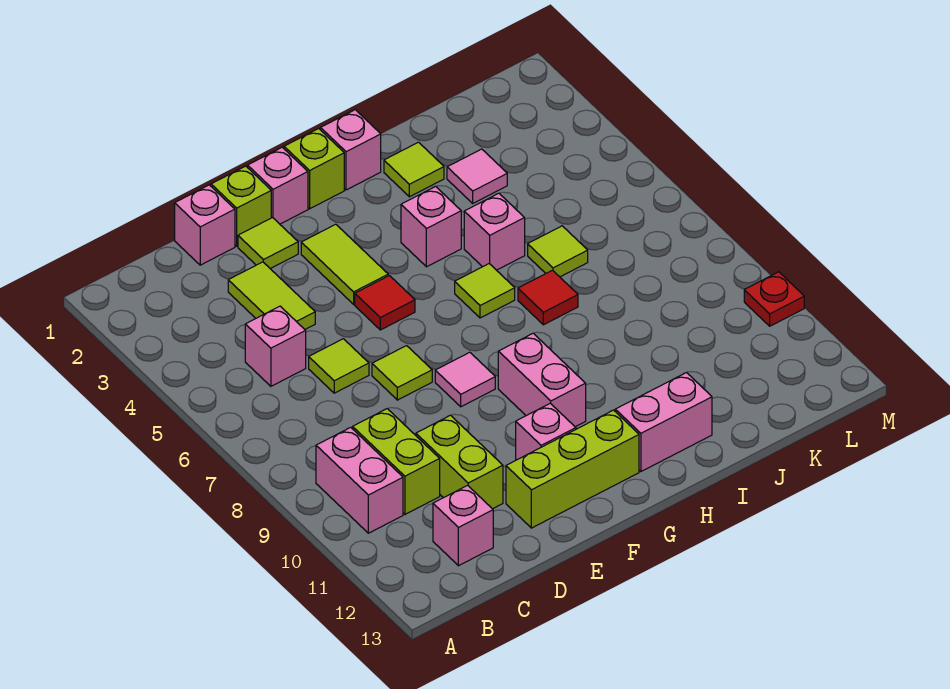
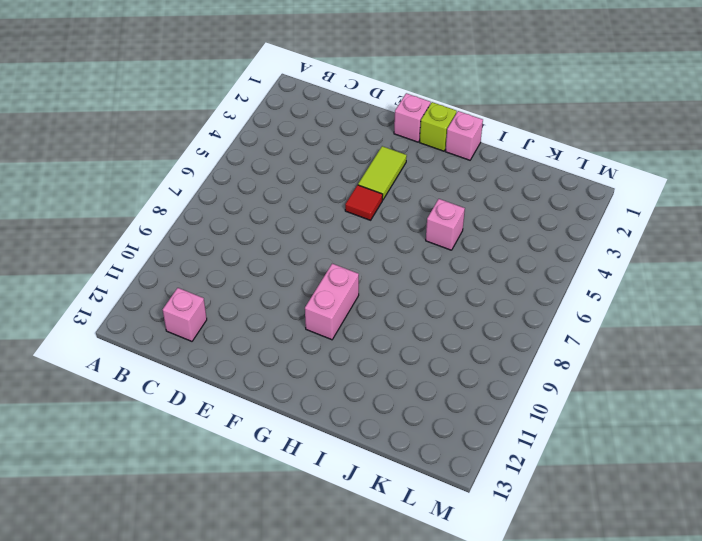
none -> pink brick B9:B10 level 1
none -> pink brick C5 level 1
none -> lime brick C9:C10 level 1

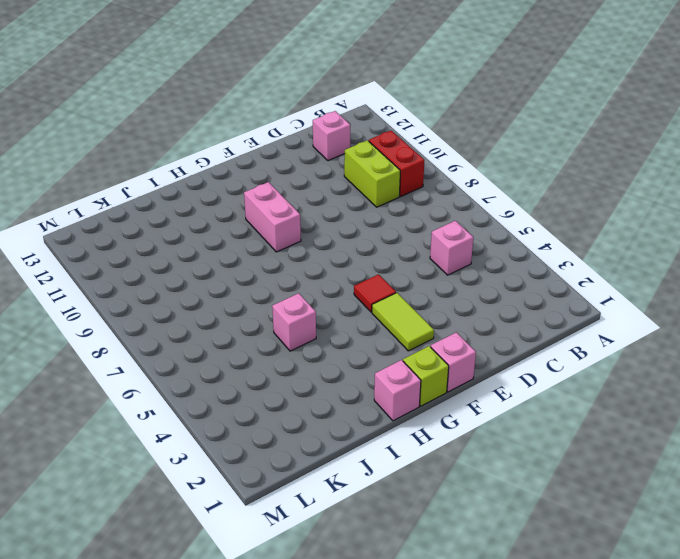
red brick B9:B10 level 1 -> pink brick B9:B10 level 1
none -> pink brick D1 level 1
none -> lime tile D3:D4 level 1
none -> lime tile D6 level 1

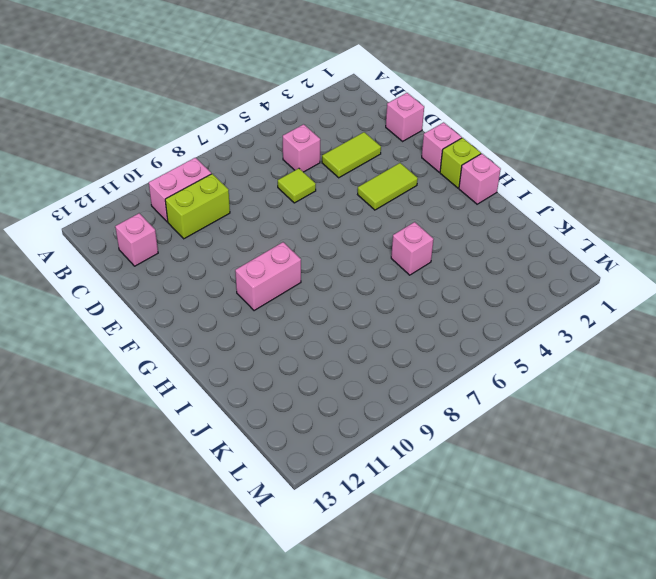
none -> lime brick D10:D11 level 1
none -> lime brick E1 level 1
none -> lime tile E2 level 1

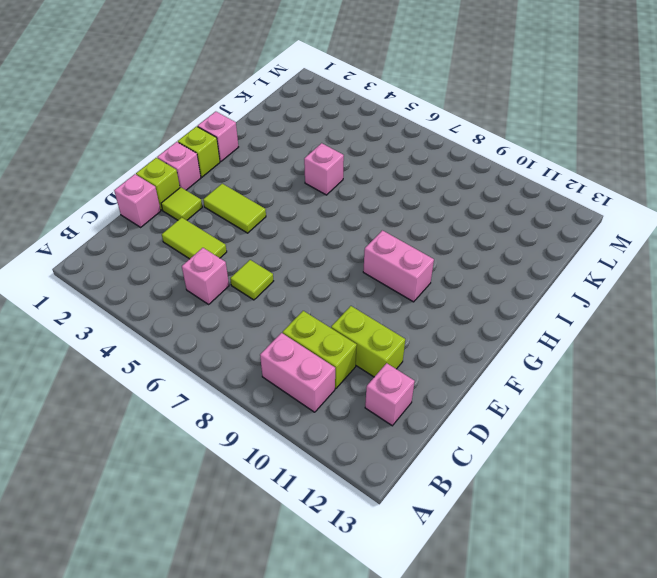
none -> lime tile E7 level 1
none -> lime brick E12:G12 level 1
none -> red tile F5 level 1

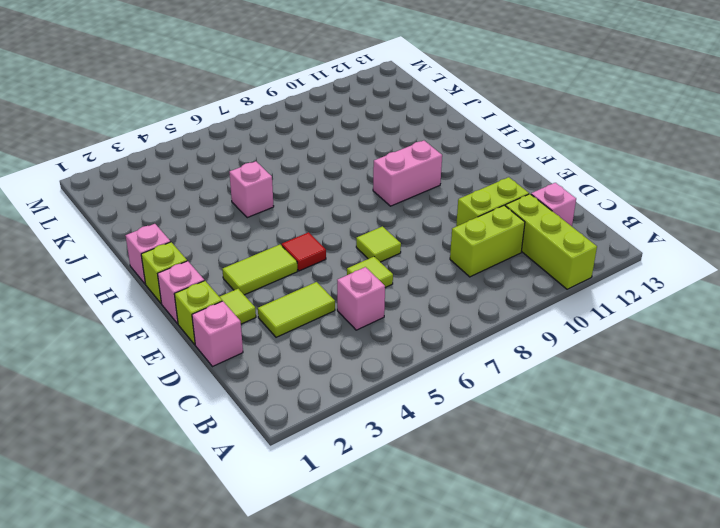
lime brick A11:C11 level 1 -> lime brick E12:G12 level 1
none -> pink brick B9:B10 level 1
none -> pink tile F8 level 1
none -> pink brick F11 level 1

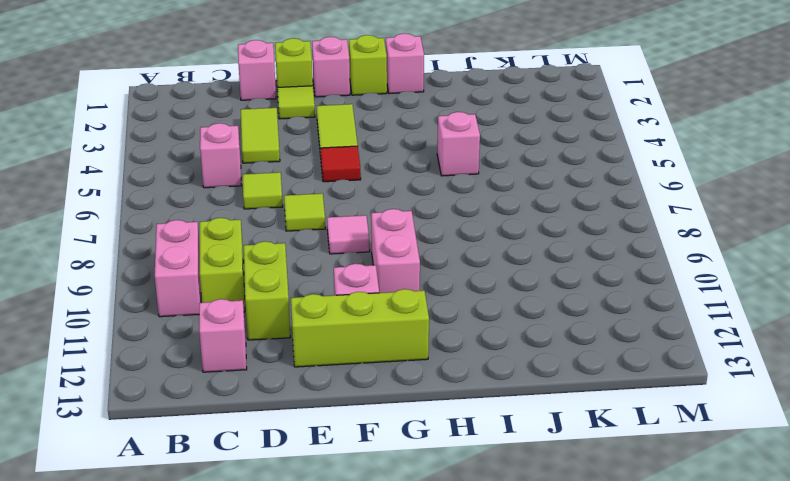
none -> pink brick H4 level 1
none -> lime tile H6 level 1
none -> pink brick H12:I12 level 1

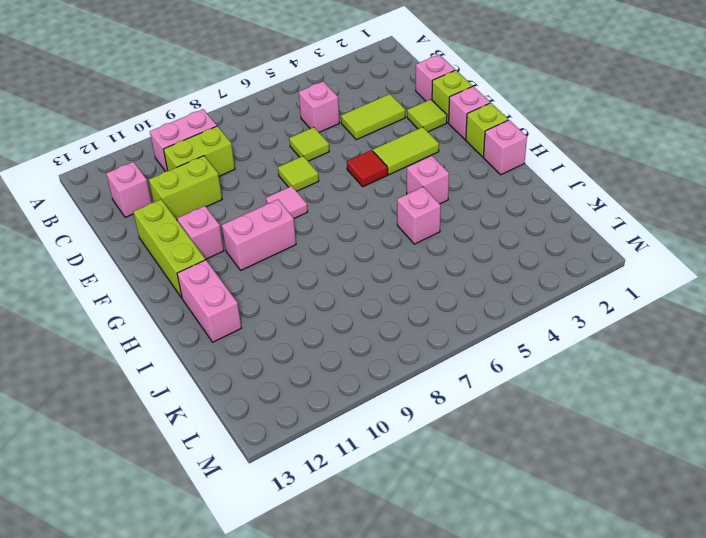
none -> lime tile H6 level 1
none -> lime tile I2 level 1
none -> red tile I7 level 1

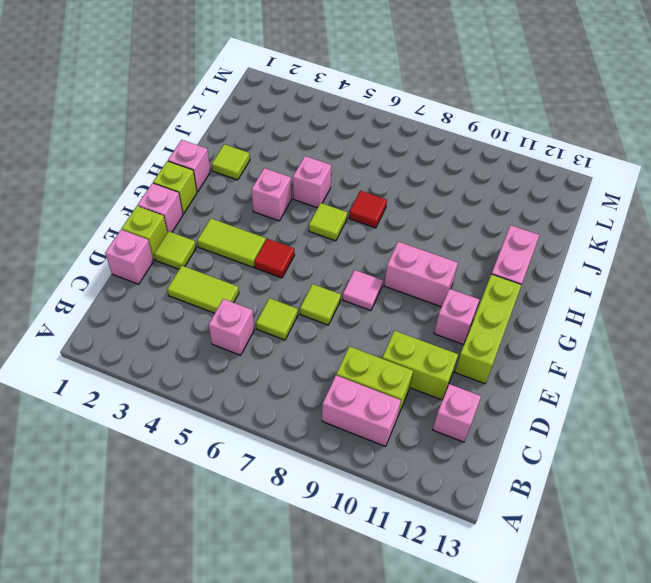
none -> pink tile J3 level 1
none -> lime tile J6 level 1
none -> red plate M10 level 1

